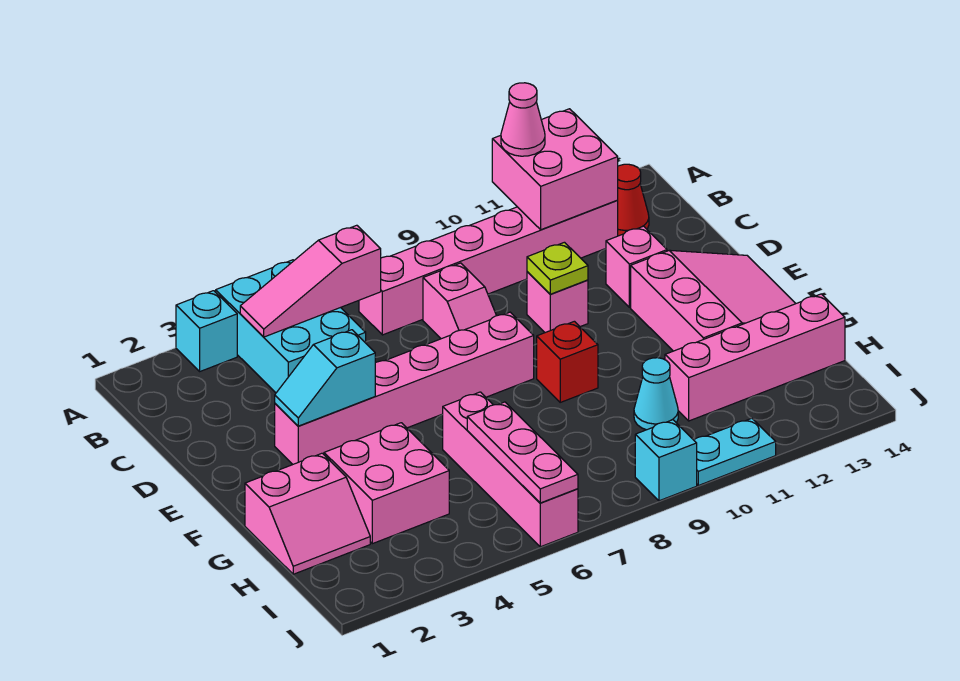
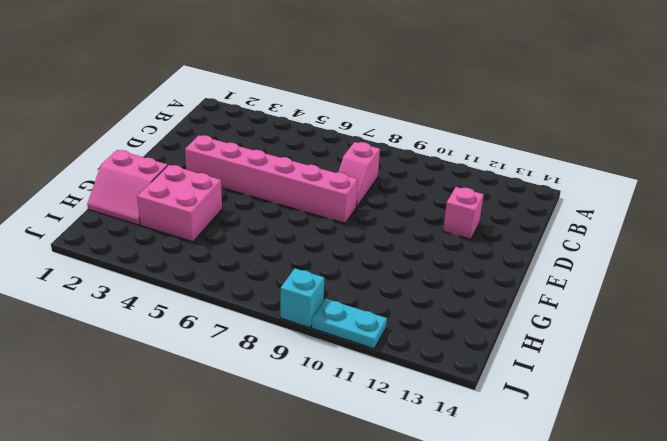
none -> cyan brick A3 level 1
none -> cyan brick A4:C5 level 1
none -> pink brick B7:B12 level 1

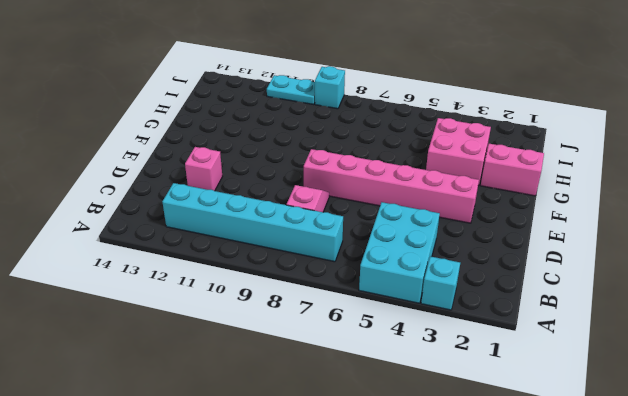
cyan brick B7:B12 level 1 -> pink brick B7:B12 level 1
none -> red cone B13 level 1
none -> pink brick D10 level 1
none -> pink slope E12:G14 level 1 top 12

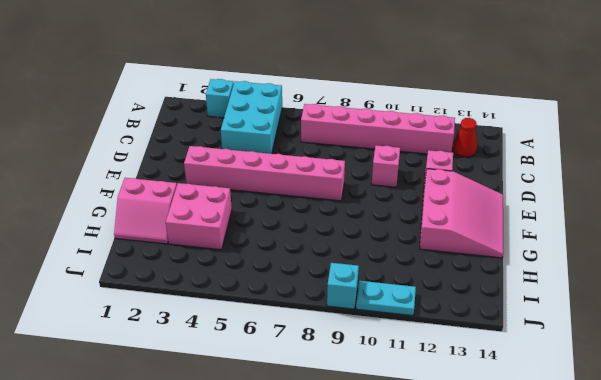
none -> pink slope C8:D8 level 1 top C
none -> red brick F9 level 1
none -> pink brick G6:J6 level 1

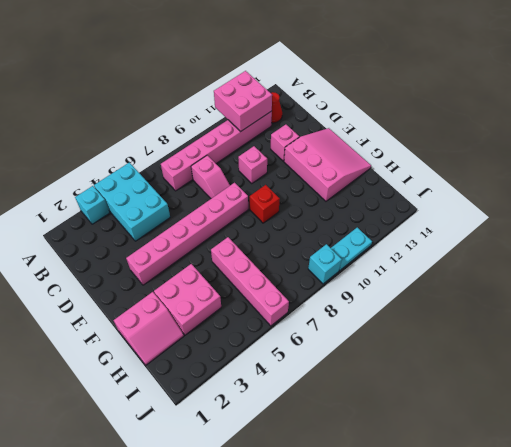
none -> cyan cone H10 level 1
none -> pink brick H11:H14 level 1
none -> pink slope B4:B6 level 2 top 6

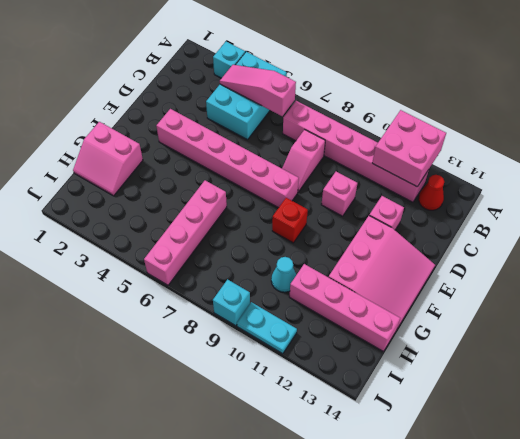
none -> pink brick G3:H4 level 1
none -> lime plate D10 level 2
none -> cyan slope E3:E4 level 2 top 4

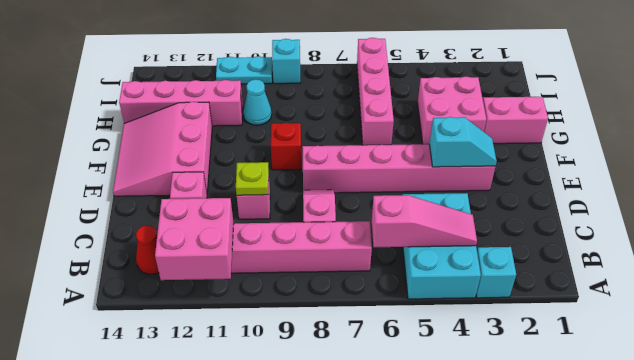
none -> pink plate H6:J6 level 2
none -> pink cone A11 level 3

